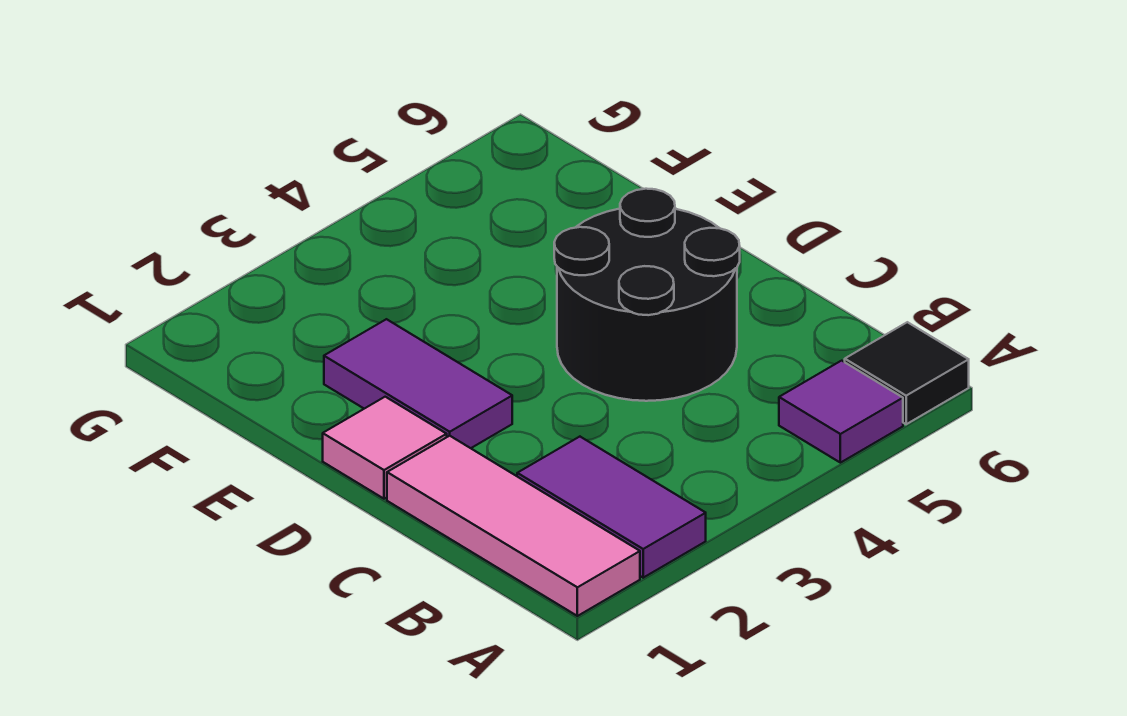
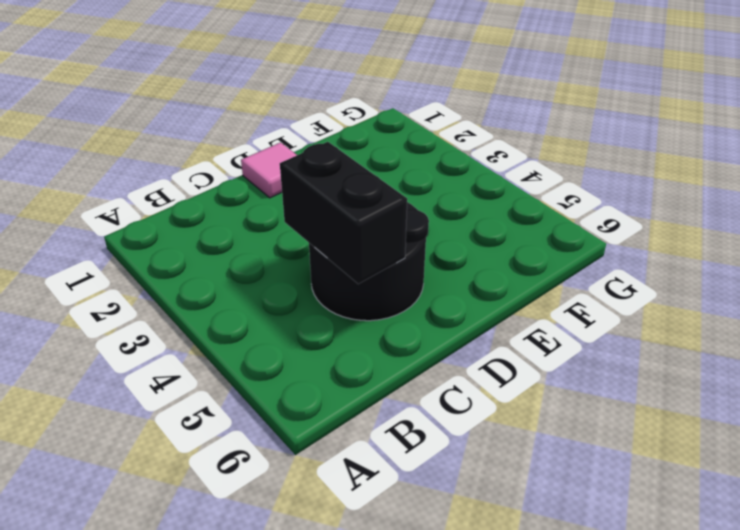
black brick C4:C5 level 2 -> none
none -> pink tile A1:C1 level 1
none -> purple tile A2:B2 level 1

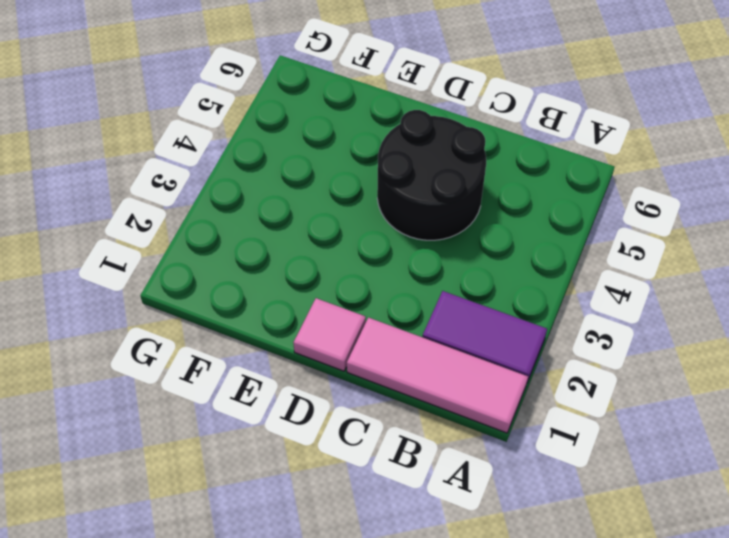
none -> purple tile A5 level 1
none -> black tile A6 level 1

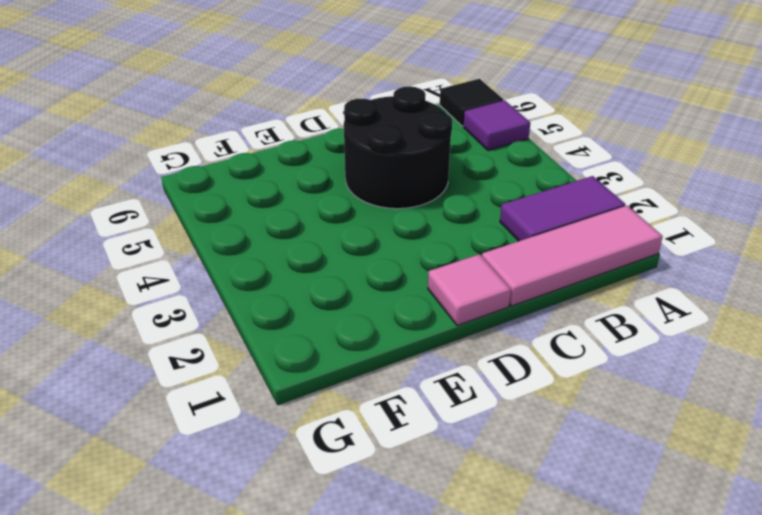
none -> purple tile D2:E2 level 1

